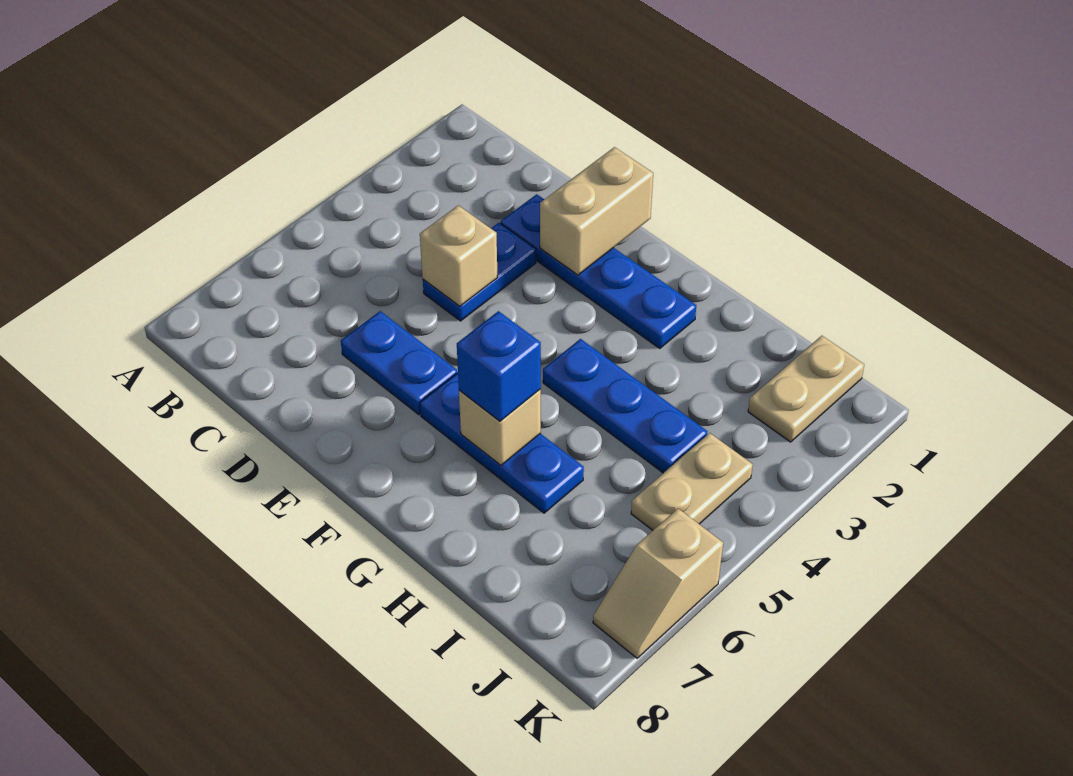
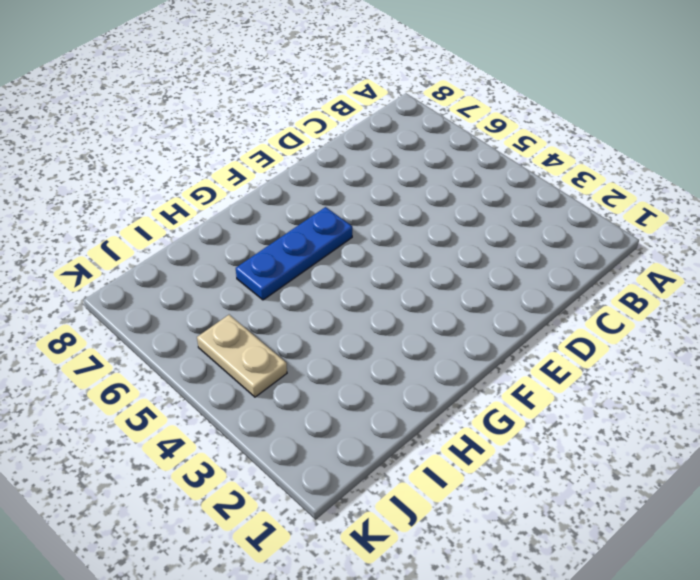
none -> blue plate D2:G2 level 1
none -> blue plate D3:D4 level 1
none -> blue plate D6:E6 level 1

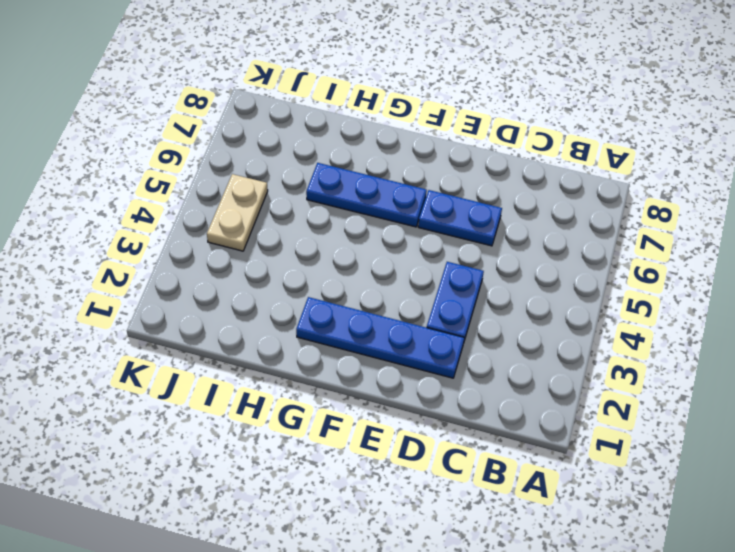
none -> blue plate G4:I4 level 1
none -> tan plate J1:J2 level 1
none -> tan slope K6:K7 level 1 top 6

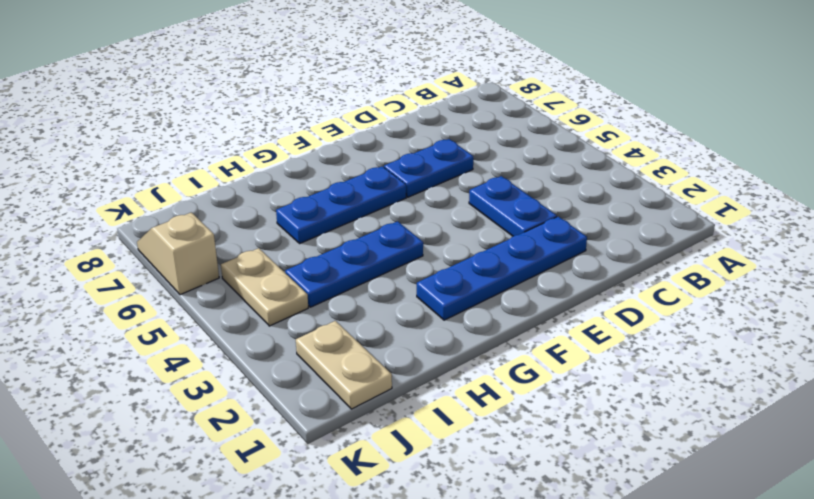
none -> tan brick D4 level 2
none -> tan brick E1:E2 level 2
none -> tan brick G6 level 2

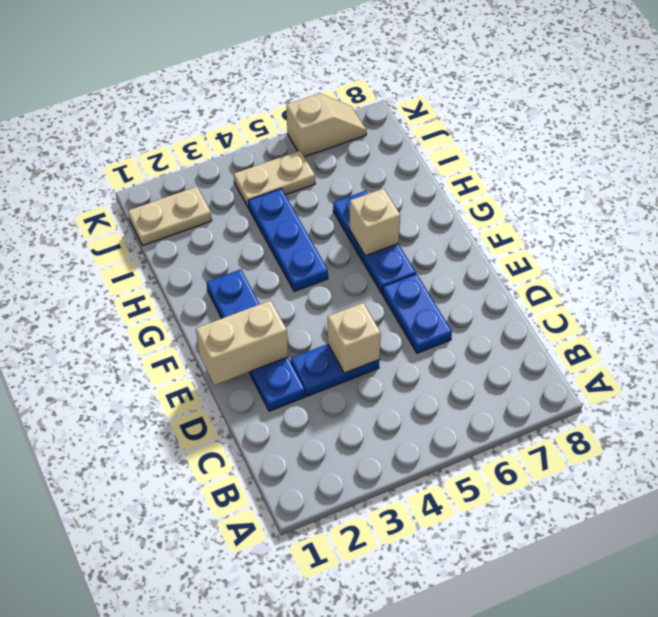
none -> blue brick G6 level 3

